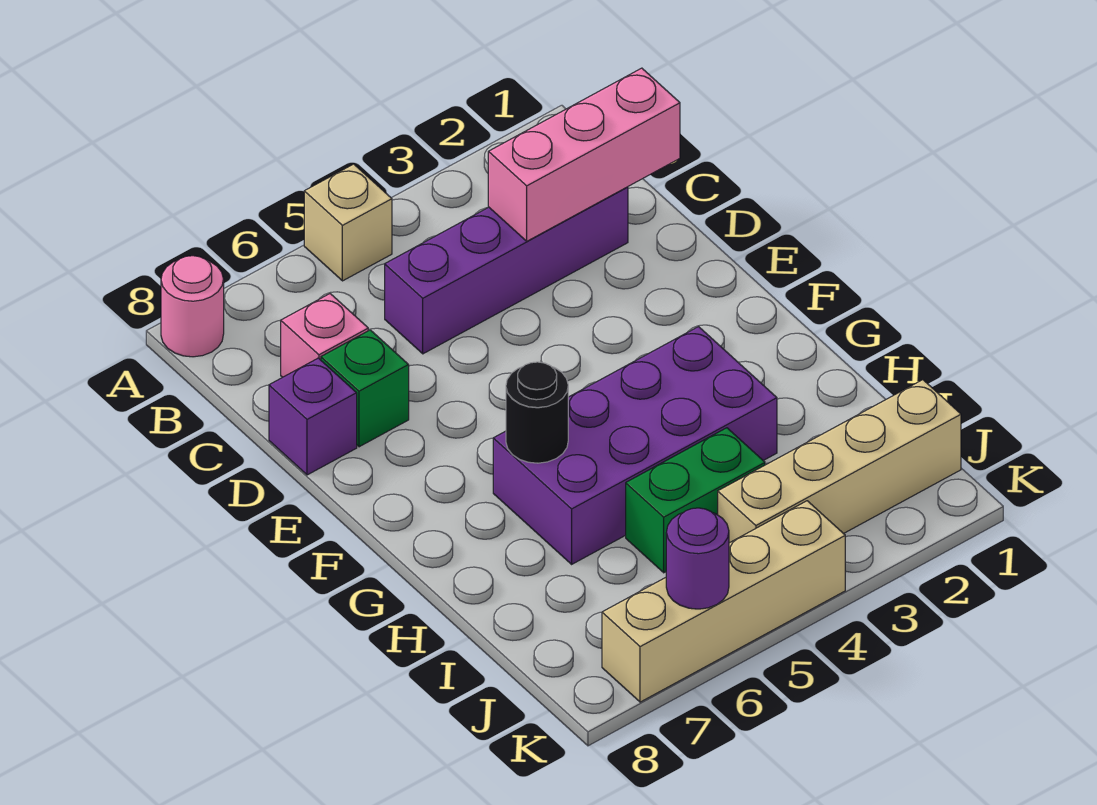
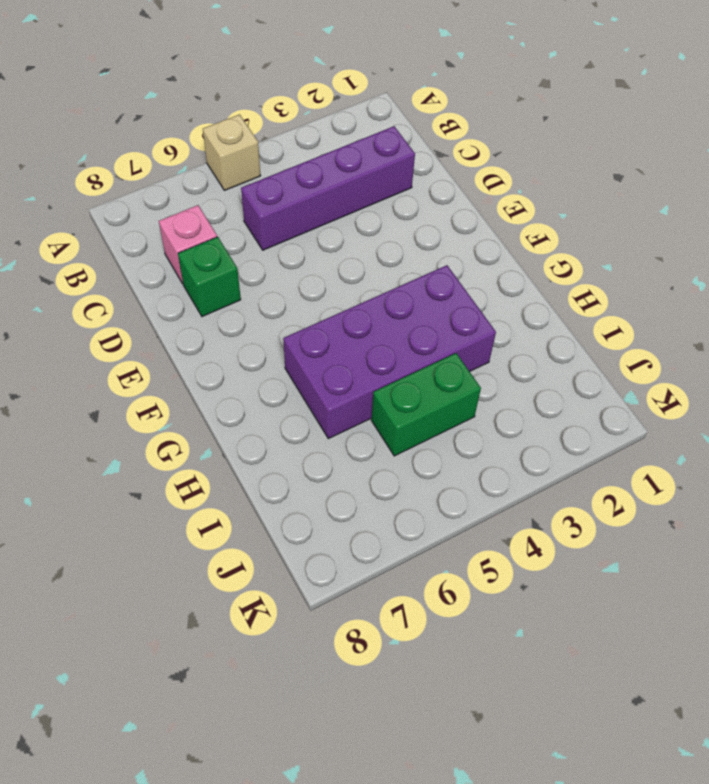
none -> pink round brick A8 level 1
none -> purple brick D8 level 1
none -> tan brick J1:J4 level 1

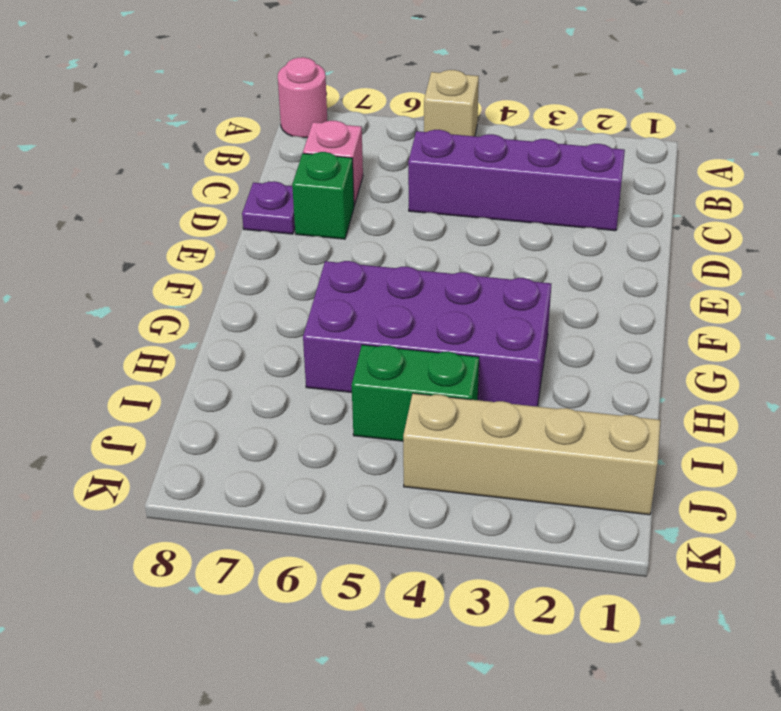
purple plate D8 level 1 -> purple brick D8 level 1
none -> tan brick K4:K7 level 1
none -> pink brick C1:C3 level 2
none -> black round brick G6 level 2

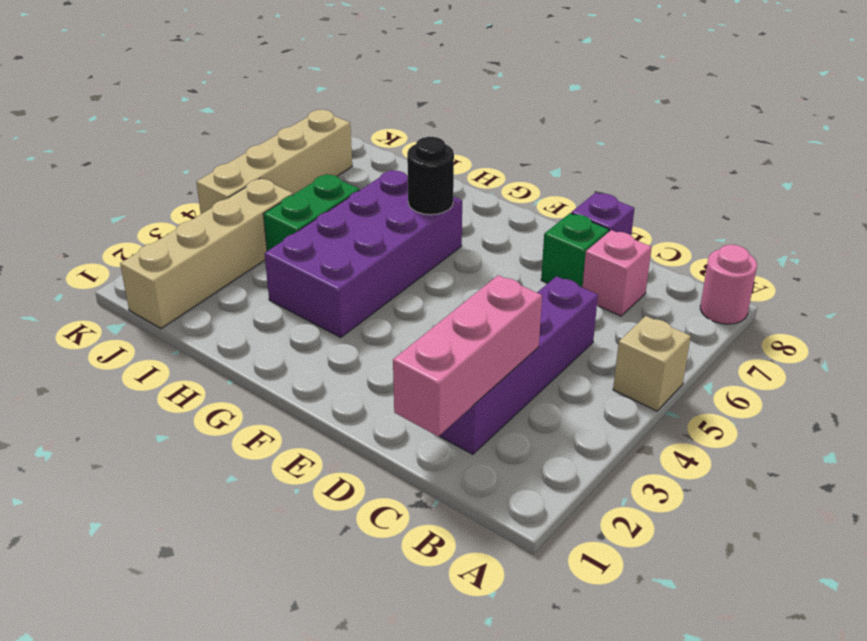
none -> purple round brick K6 level 2

